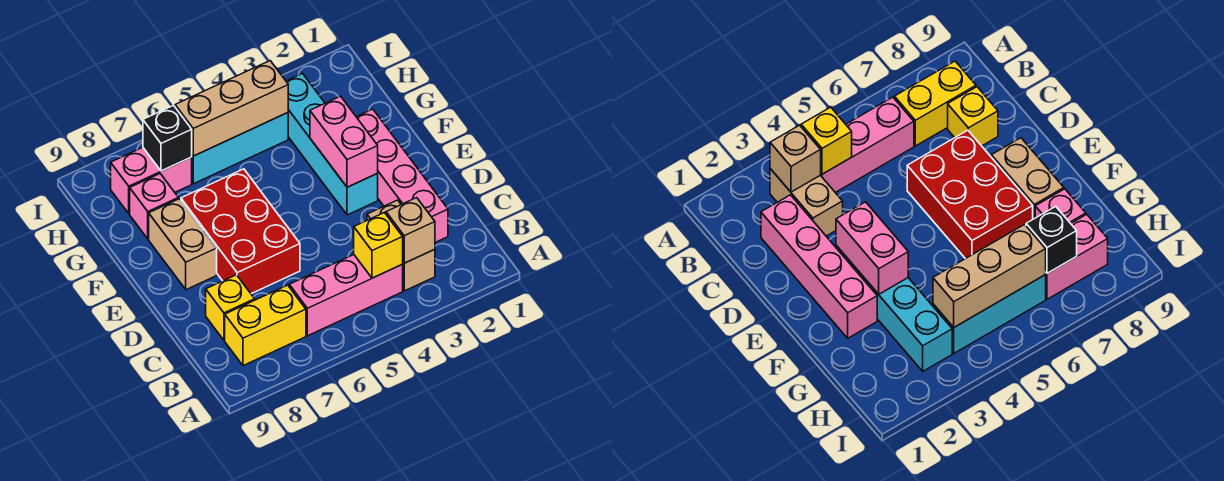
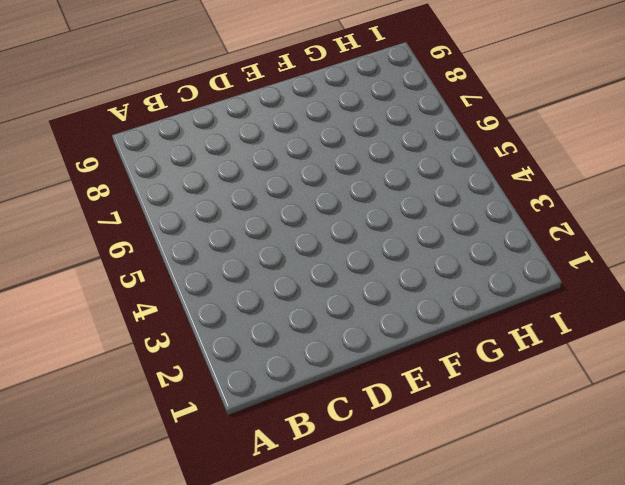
none -> tan brick B3:C3 level 1
none -> pink brick B4:B6 level 1
none -> yellow brick B7:B8 level 1

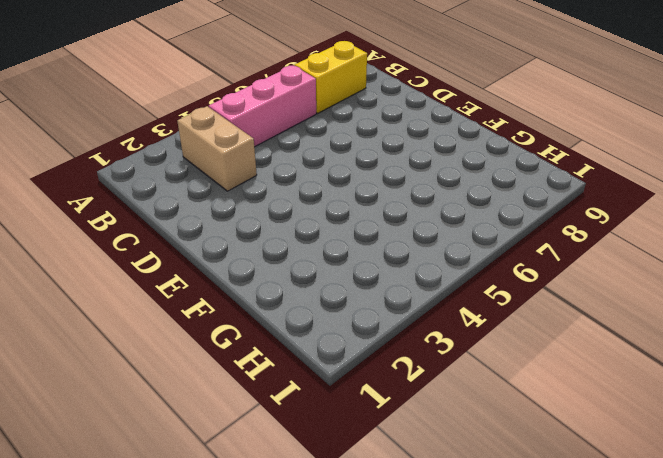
none -> pink brick C2:F2 level 1
none -> yellow brick C8 level 1
none -> red brick D6:F7 level 1

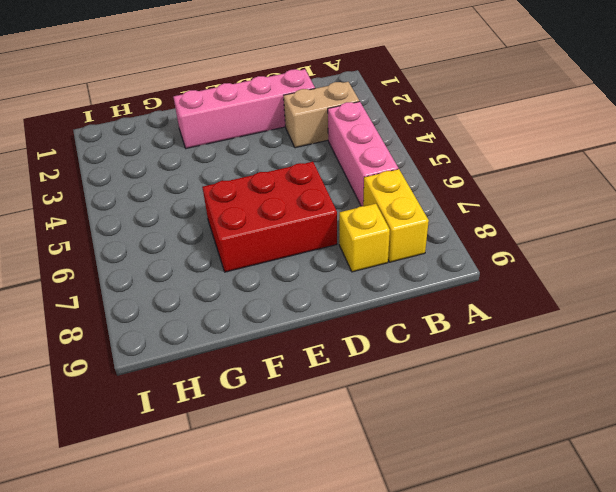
none -> cyan brick E3:H3 level 1
none -> tan brick E8:F8 level 1
none -> pink brick G8 level 1

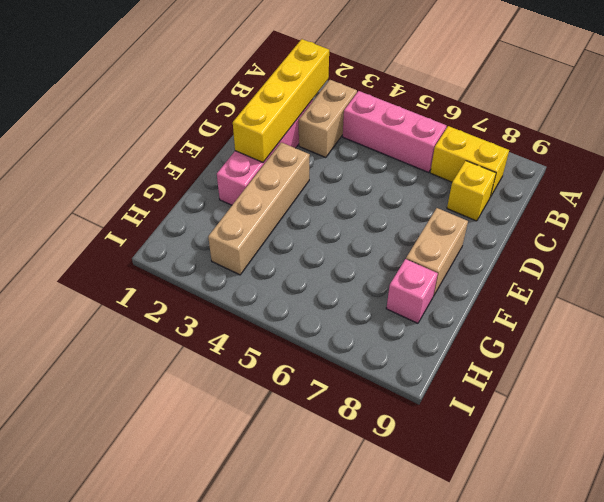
yellow brick B2:E2 level 2 -> none
tan brick E3:H3 level 1 -> cyan brick E3:H3 level 1
none -> red brick D6:F7 level 1
none -> cyan brick H4:H6 level 1
none -> pink brick H7:H8 level 1

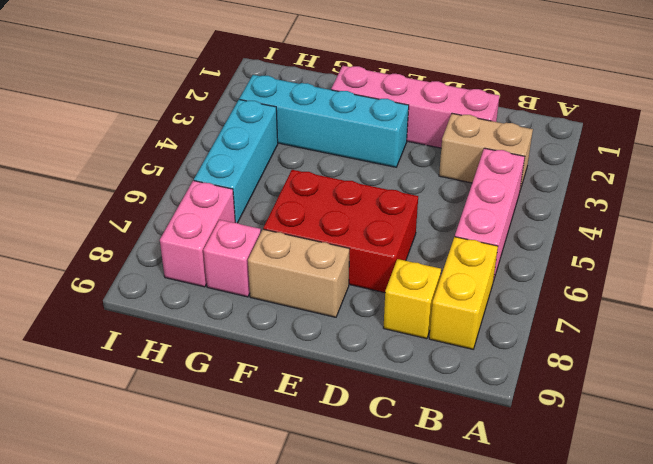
none -> tan brick B3 level 2
none -> yellow brick B4 level 2
none -> pink brick E3:F3 level 2

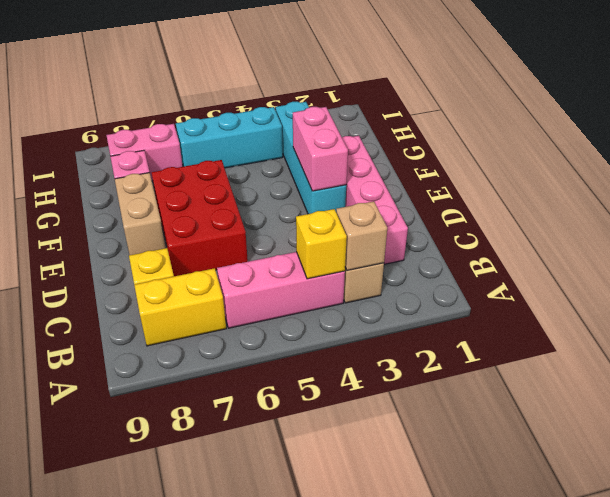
none -> tan brick H4:H6 level 2
none -> black brick H7 level 2

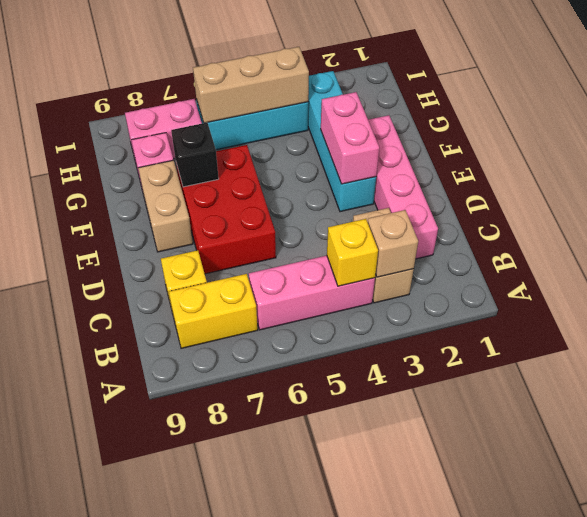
black brick F7 level 2 -> black brick H7 level 2

